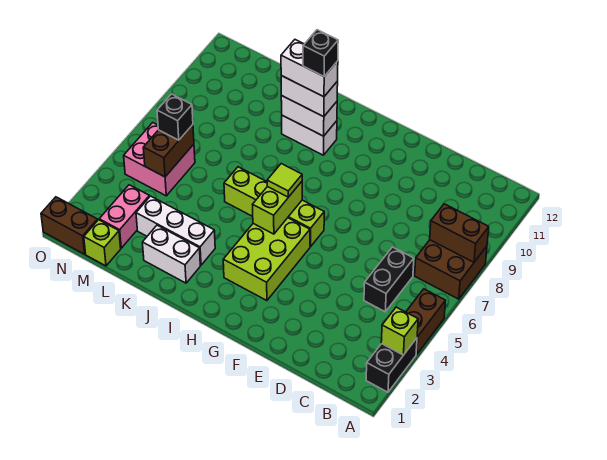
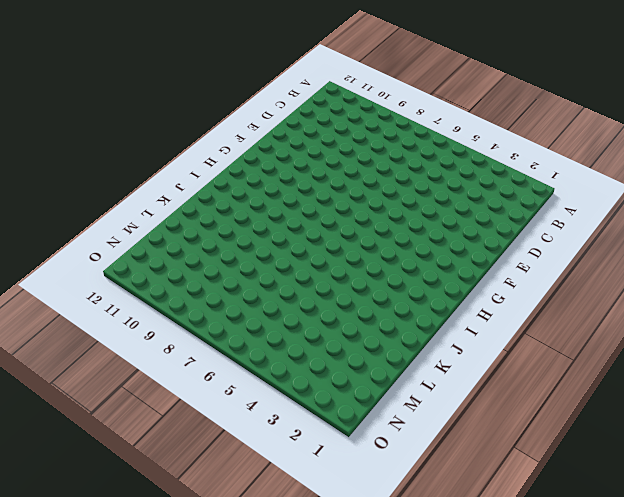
none -> black brick A2:A3 level 1
none -> brown brick A4:A5 level 1
none -> brown brick A7:B8 level 1

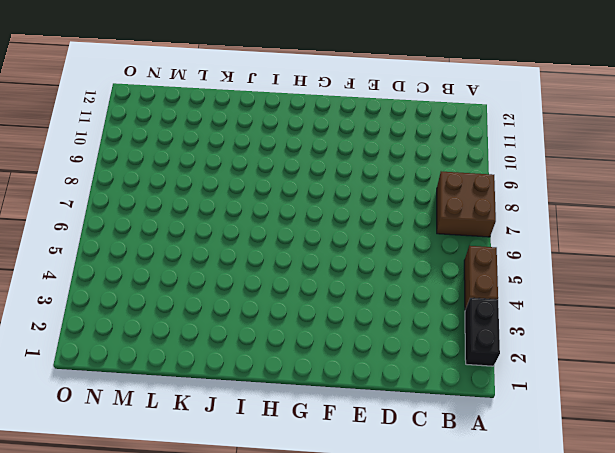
none -> black brick C5:C6 level 1
none -> lime brick G3:H5 level 1
none -> lime brick G6:J6 level 1

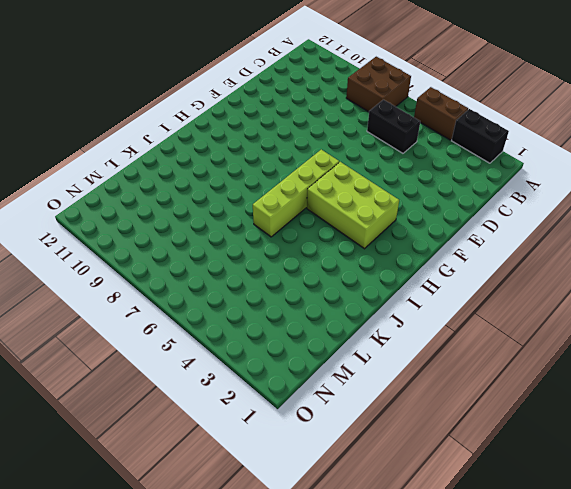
none -> white brick I10:J10 level 1
none -> white brick J2:K2 level 1
none -> white brick J3:L3 level 1

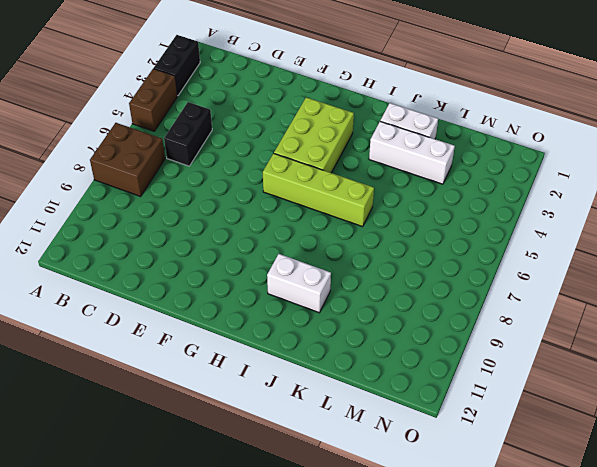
none -> lime brick M1 level 1
none -> pink brick M2:M3 level 1
none -> pink brick M5:N6 level 1

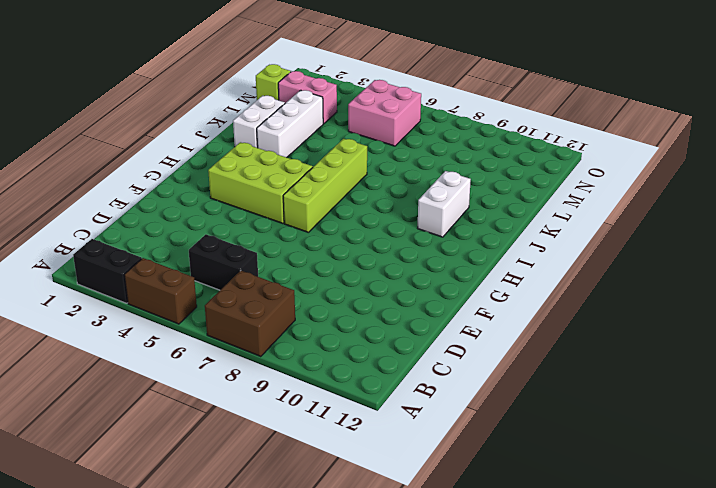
none -> brown brick N1:O1 level 1
none -> lime brick A3 level 2
none -> brown brick A8:B8 level 2

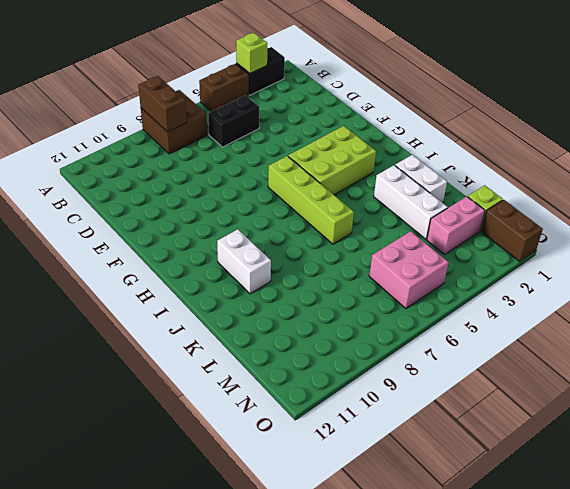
none -> lime brick H5:H6 level 2
none -> white brick I10:J10 level 2
none -> brown brick M5:M6 level 2

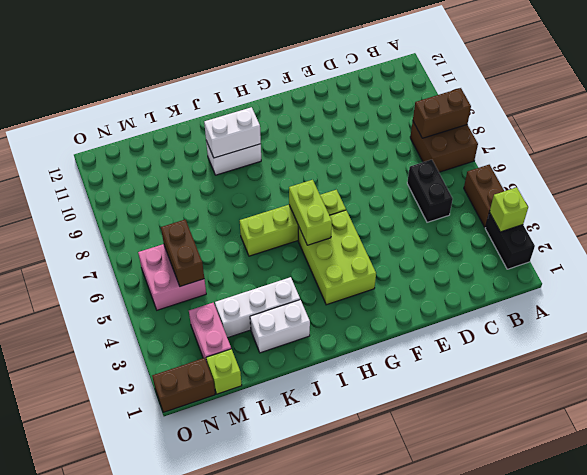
none -> lime tile H6 level 3
none -> white brick I10:J10 level 3
none -> black brick M6 level 3

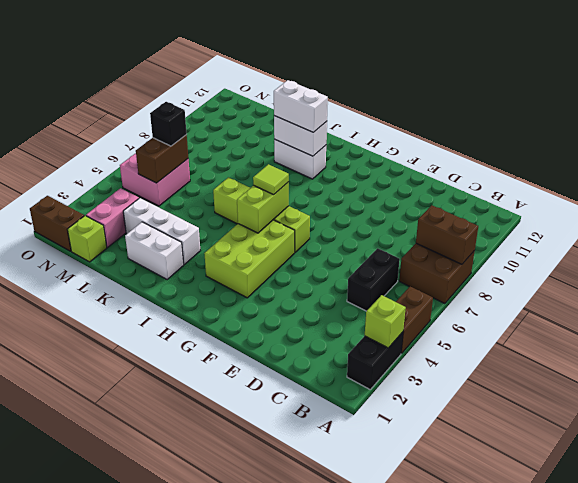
none -> white brick I10:J10 level 4
none -> black brick I10 level 5

